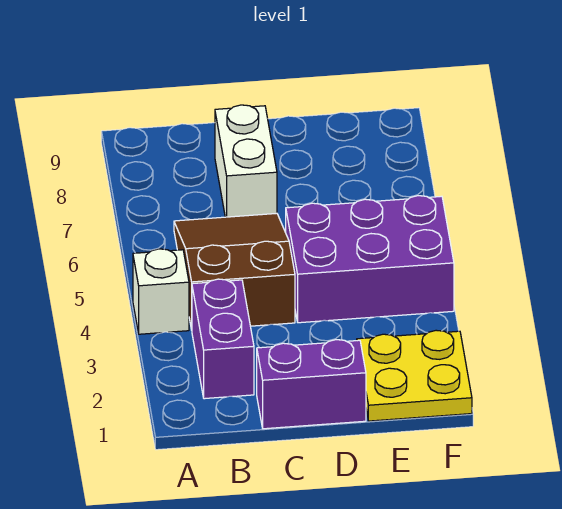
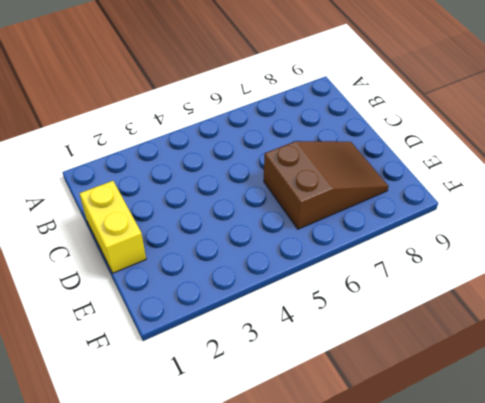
yellow brick C1:D1 level 1 -> purple brick C1:D1 level 1
brown slope D6:E8 level 1 top 6 -> brown slope B4:C6 level 1 top 4
none -> white brick A4 level 1
none -> purple brick B2:B3 level 1

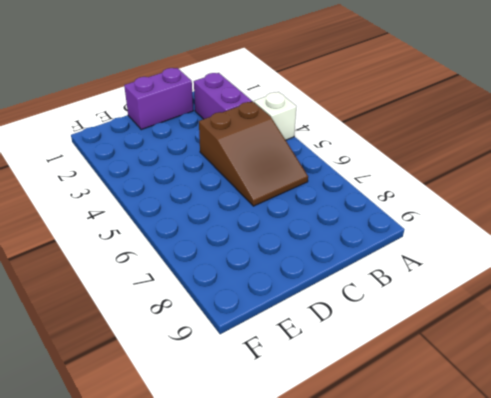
none -> white brick C7:C8 level 1
none -> purple brick D4:F5 level 1

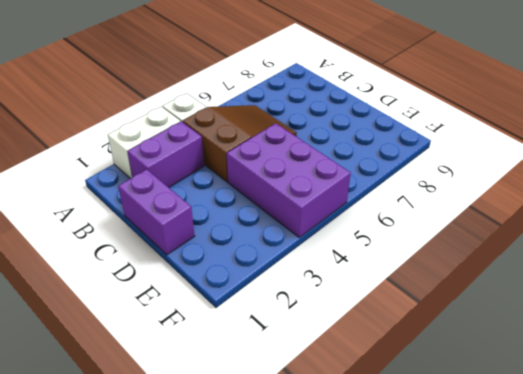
white brick A2:A3 level 1 -> white brick C7:C8 level 1
none -> yellow plate E1:F2 level 1

